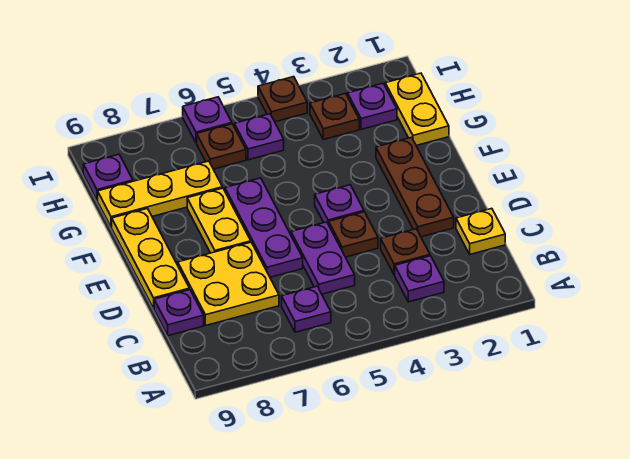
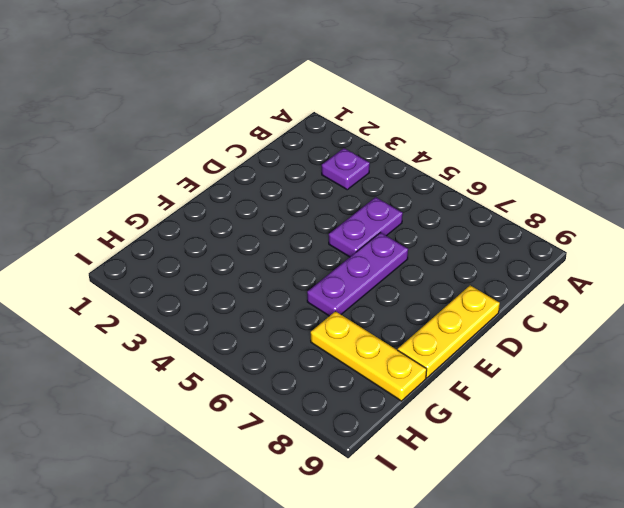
none -> purple plate B6 level 1
none -> yellow plate C1 level 1
none -> brown plate C3 level 1

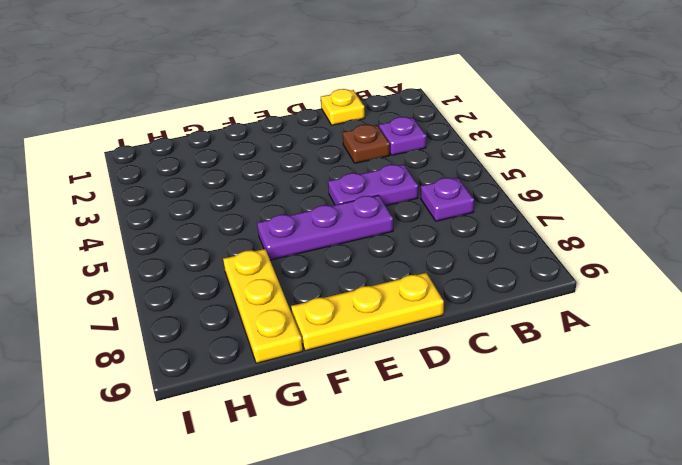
none -> yellow plate C7:D8 level 1
none -> purple plate C9 level 1
none -> brown plate D2:F2 level 1

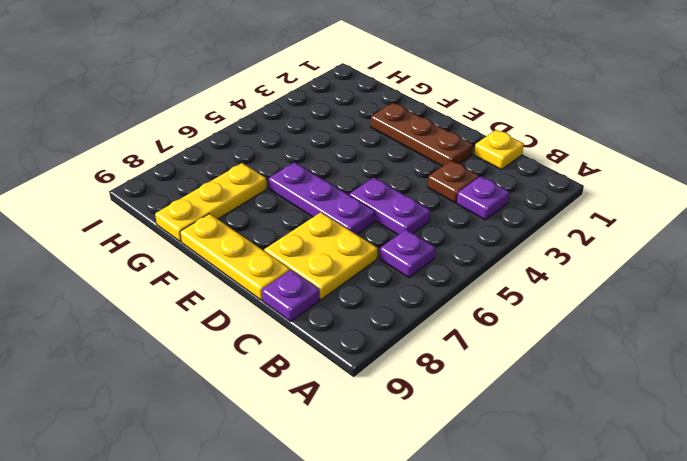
none -> brown plate D4 level 1
none -> purple plate E4 level 1
none -> yellow plate E7:F7 level 1

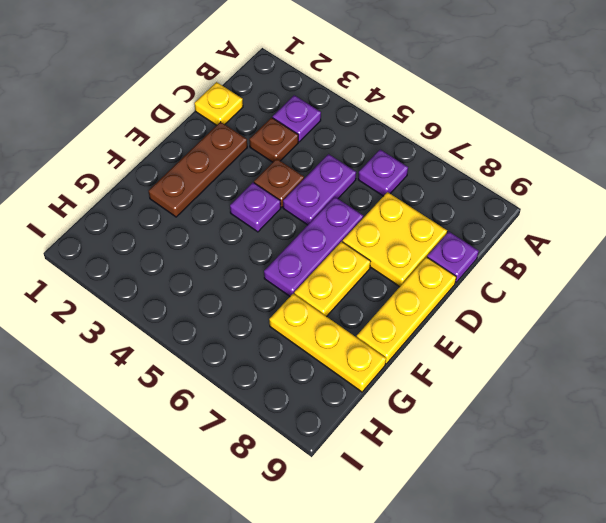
none -> yellow plate G1:H1 level 1
none -> purple plate H2 level 1
none -> brown plate H3 level 1

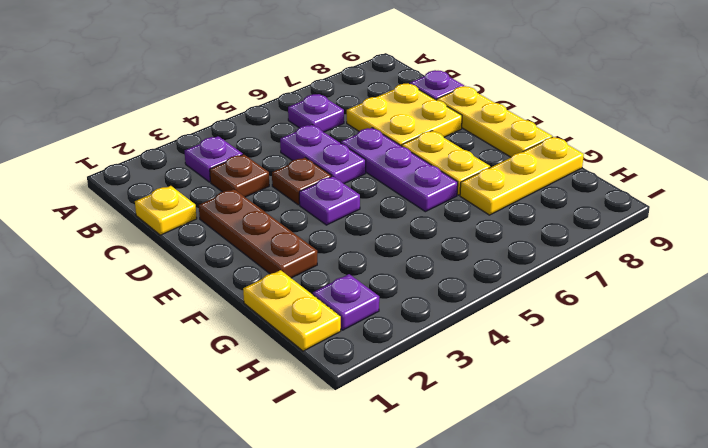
none -> brown plate H3 level 1
none -> purple plate H5 level 1
none -> brown plate H6 level 1

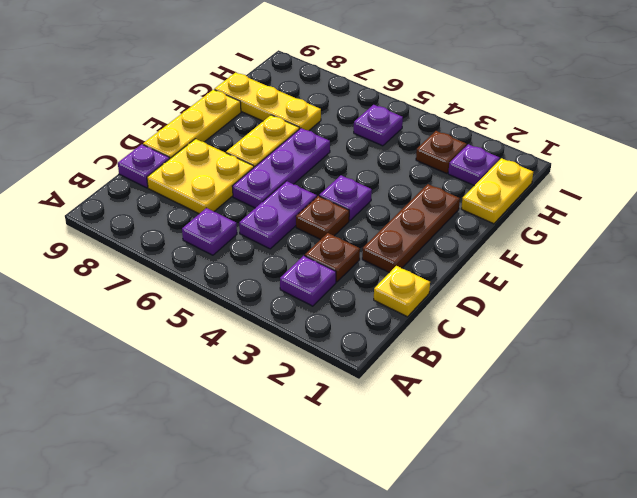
none -> brown plate H6 level 1
none -> purple plate H9 level 1
none -> brown plate I4 level 1

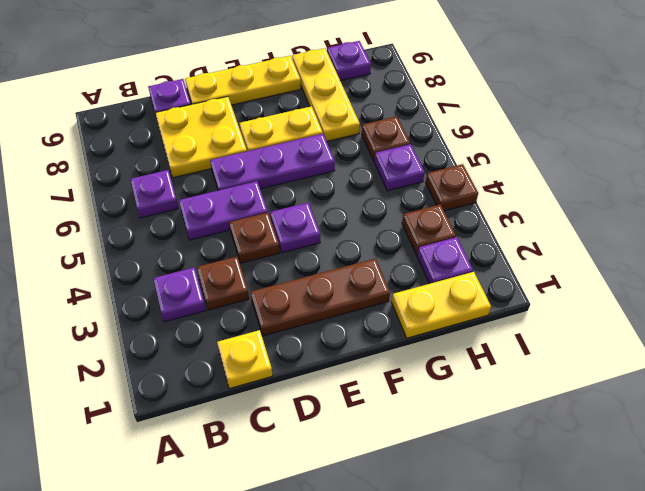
none -> purple plate I6 level 1

